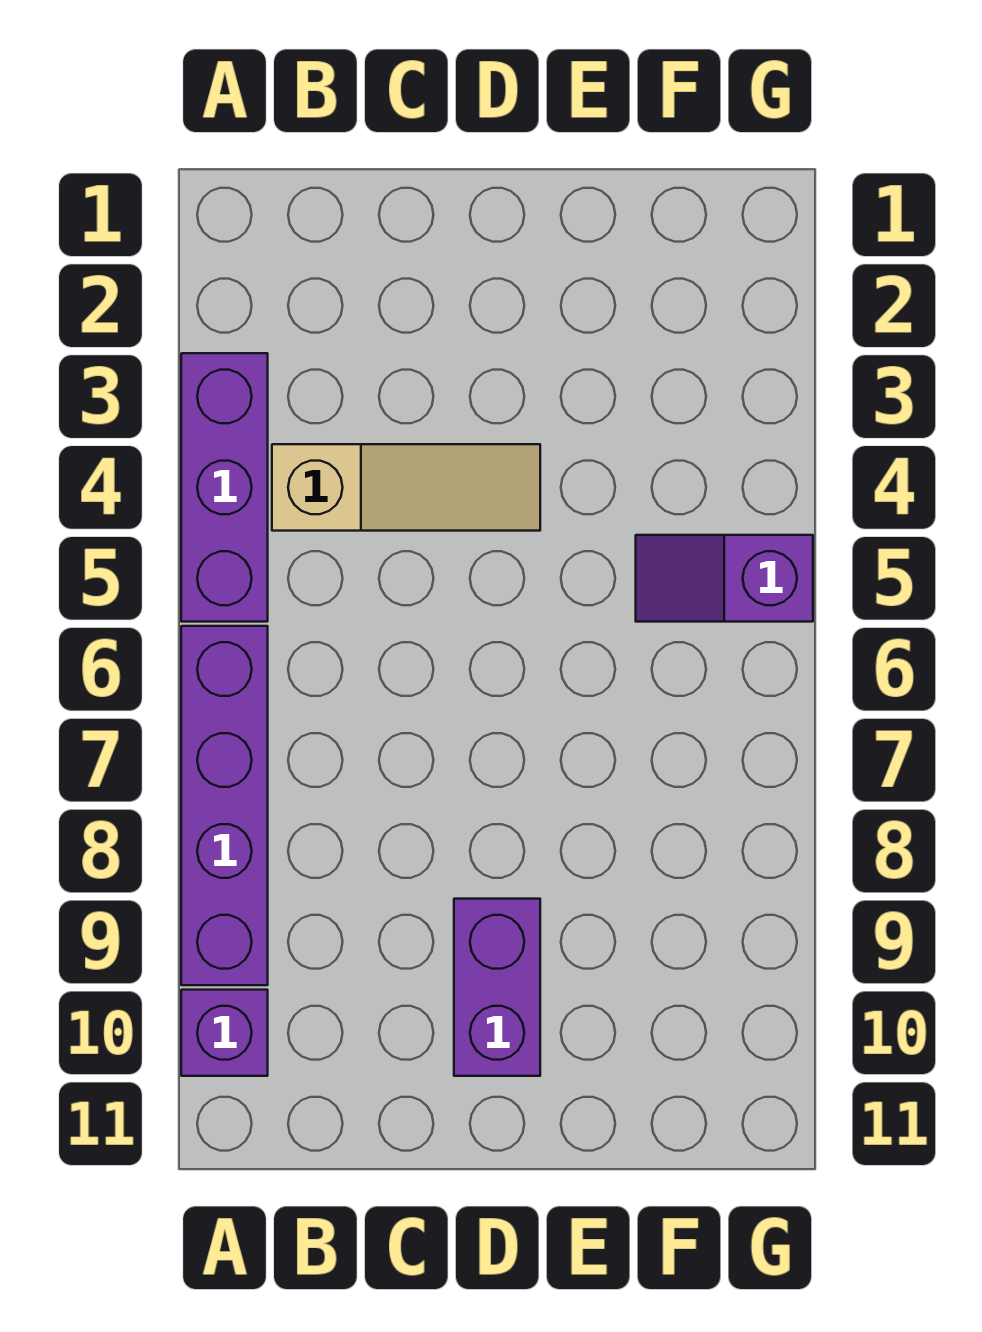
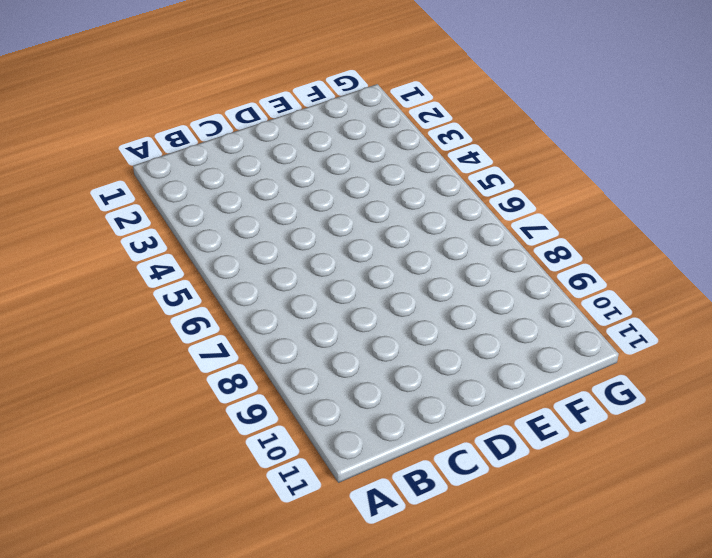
none -> purple brick A3:A5 level 1
none -> purple brick A6:A9 level 1

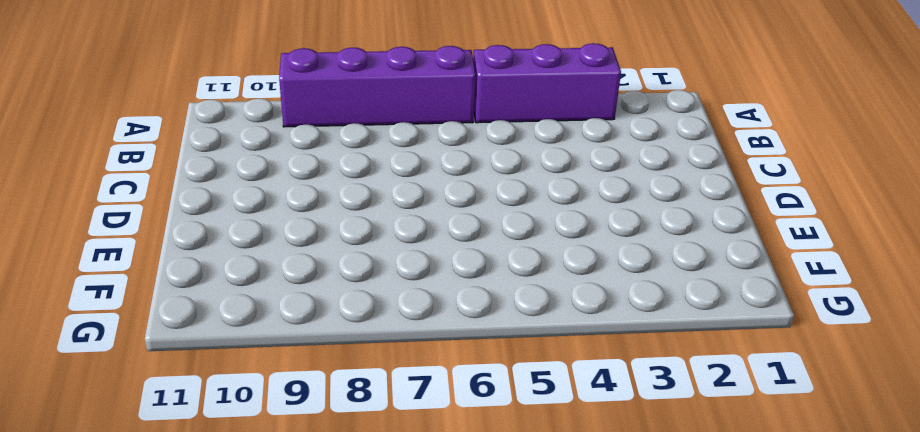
none -> purple brick A10 level 1
none -> tan slope B4:D4 level 1 top B

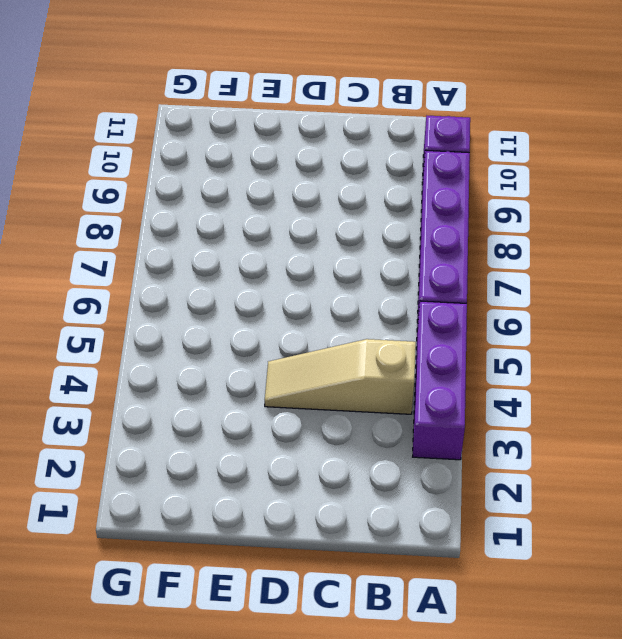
none -> purple brick D9:D10 level 1
none -> purple slope F5:G5 level 1 top G

